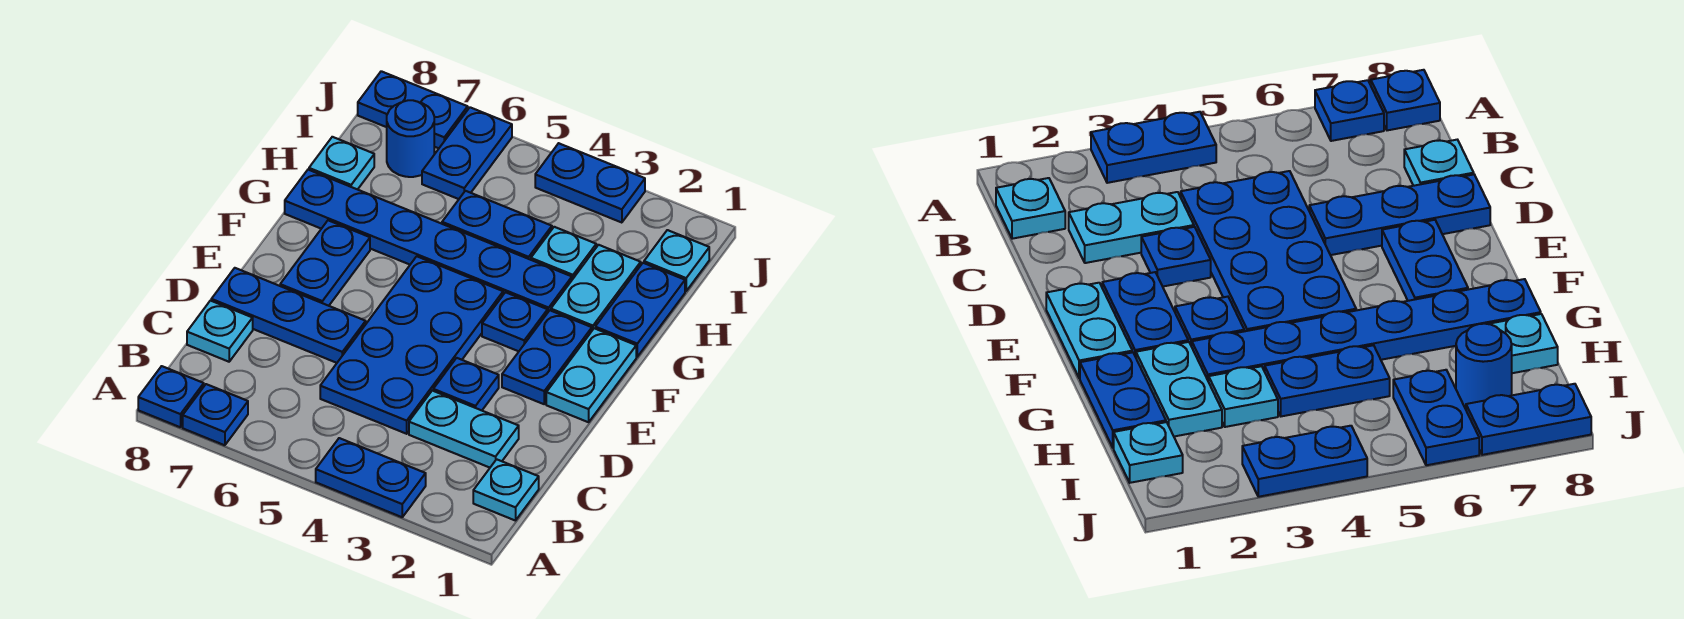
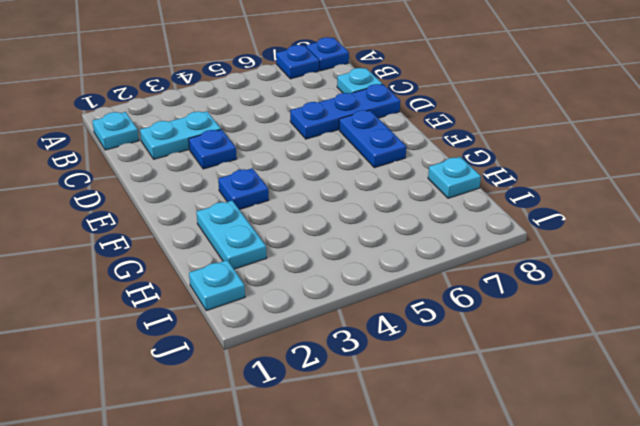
none -> blue plate A3:A4 level 1
none -> blue plate C4:F5 level 1
none -> cyan plate E1:F1 level 1

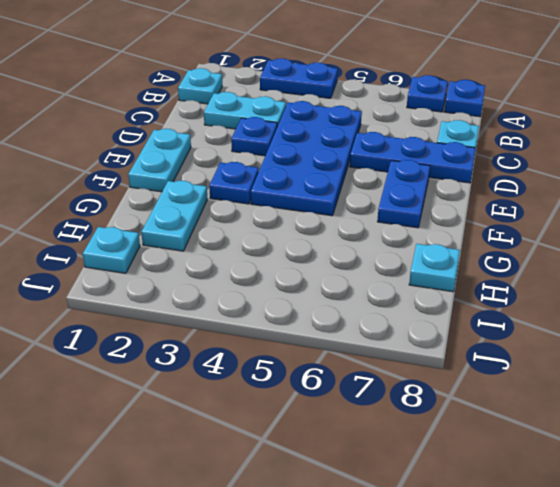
none -> blue plate E2:F2 level 1
none -> blue plate G1:H1 level 1
none -> blue plate G3:G8 level 1

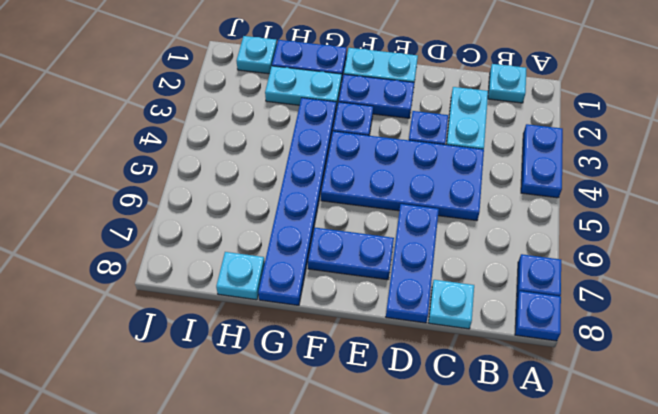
none -> cyan plate H3 level 1
none -> blue plate H4:H5 level 1
none -> blue plate I6:J6 level 1

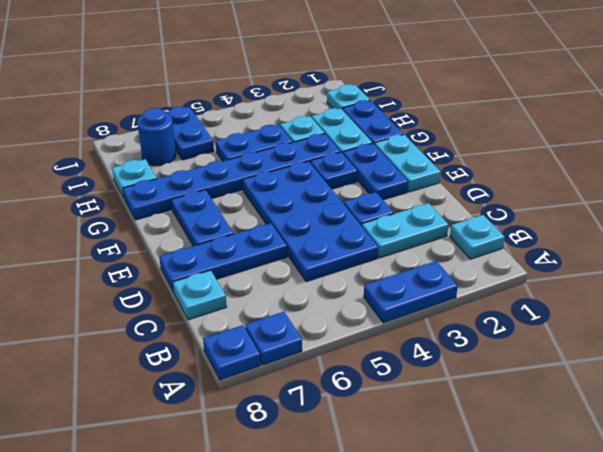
none -> blue plate J3:J4 level 1
none -> blue plate J7:J8 level 1

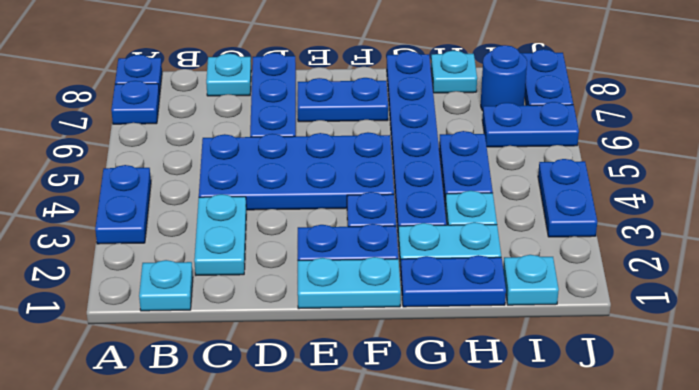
none -> blue plate D3 level 1

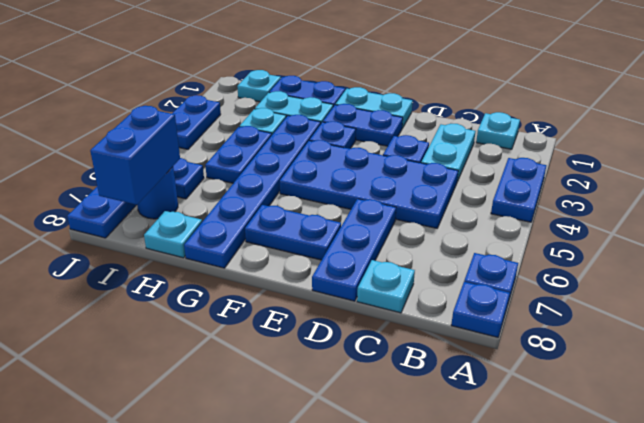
blue brick I7:I8 level 2 -> none

